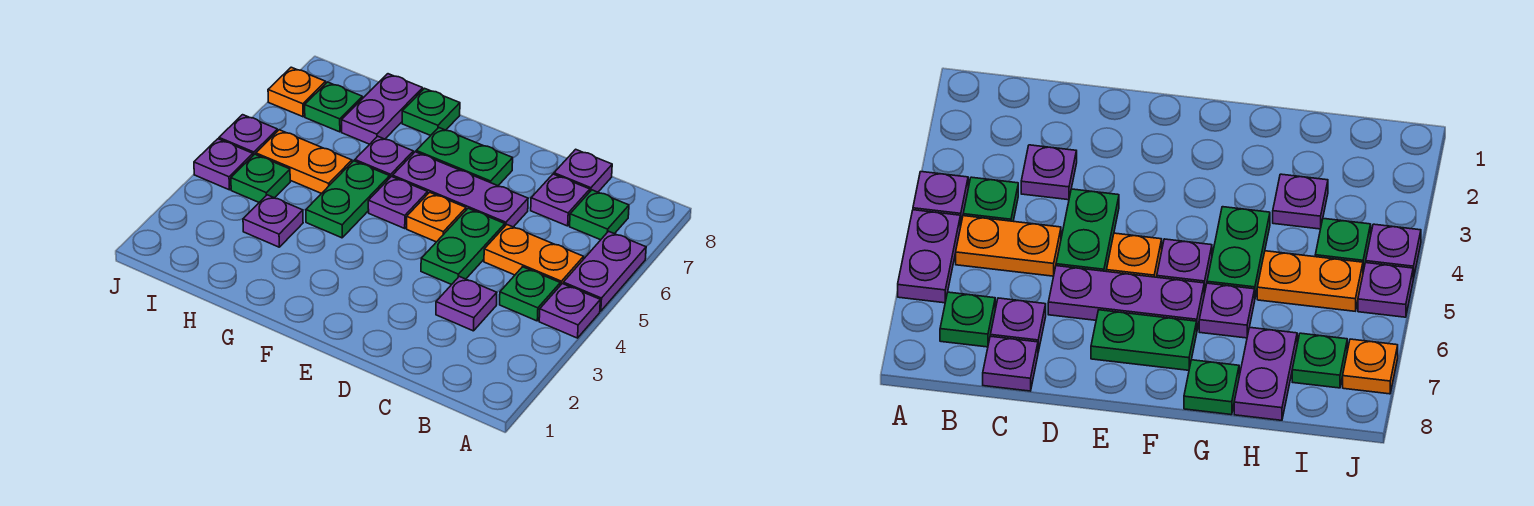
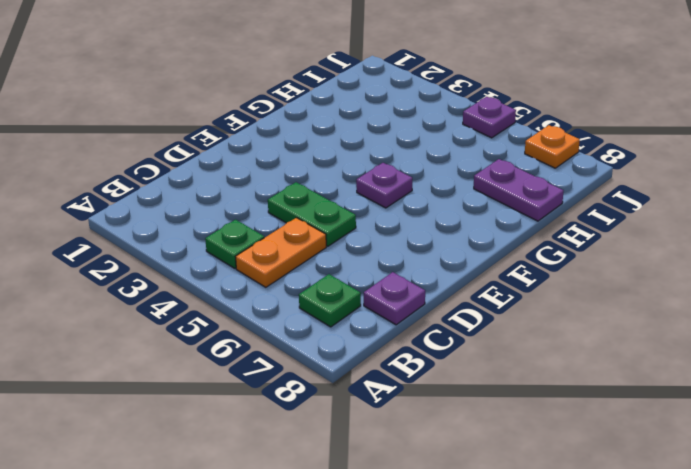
none -> purple plate A4 level 1
none -> purple plate A5:A6 level 1
none -> purple plate C3 level 1

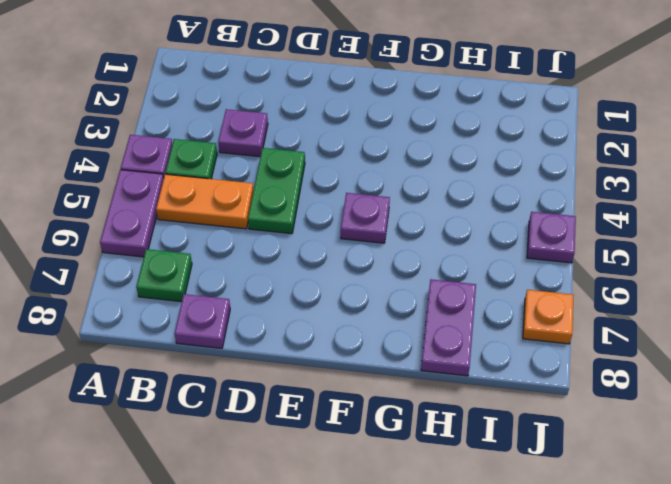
none -> purple plate C7 level 1
none -> purple plate D6:F6 level 1
none -> orange plate E5 level 1

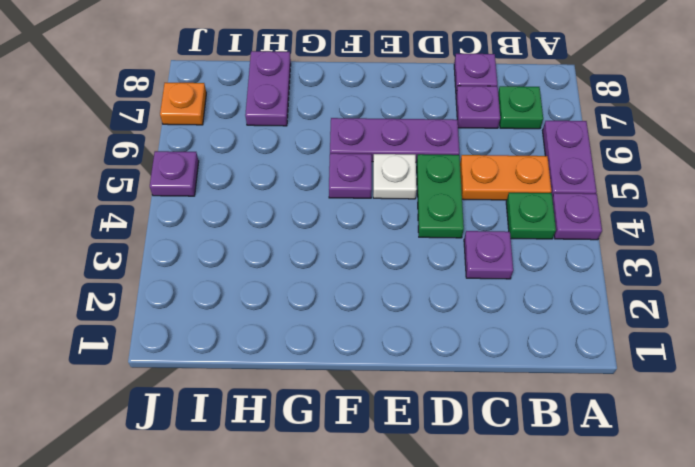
white plate E5 level 1 -> orange plate E5 level 1
none -> green plate E7:F7 level 1
none -> green plate G4:G5 level 1
none -> purple plate G6 level 1

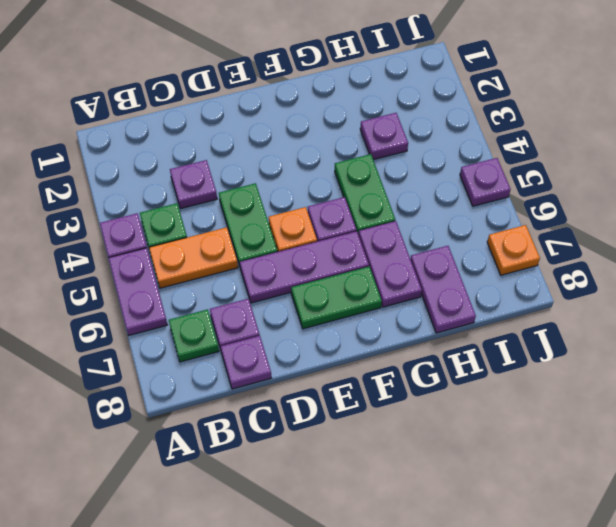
purple plate G6:G7 level 1 -> purple plate G6 level 1
none -> green plate G8 level 1
none -> orange plate H5:I5 level 1
none -> green plate I4 level 1

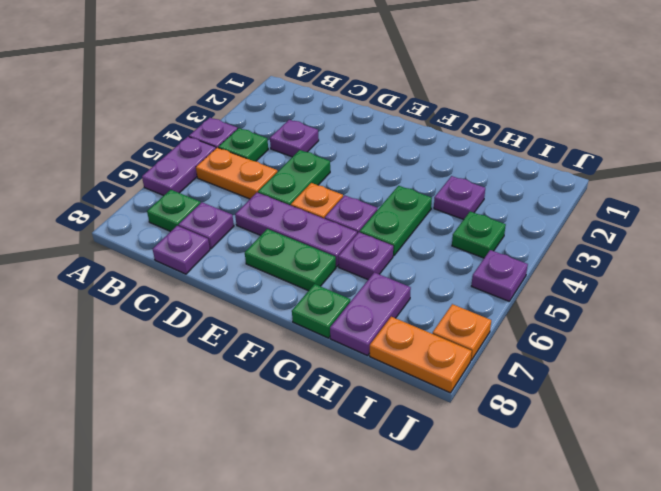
orange plate I8:J8 level 1 -> orange plate H5:I5 level 1
none -> green plate I7 level 1
none -> purple plate J4 level 1

